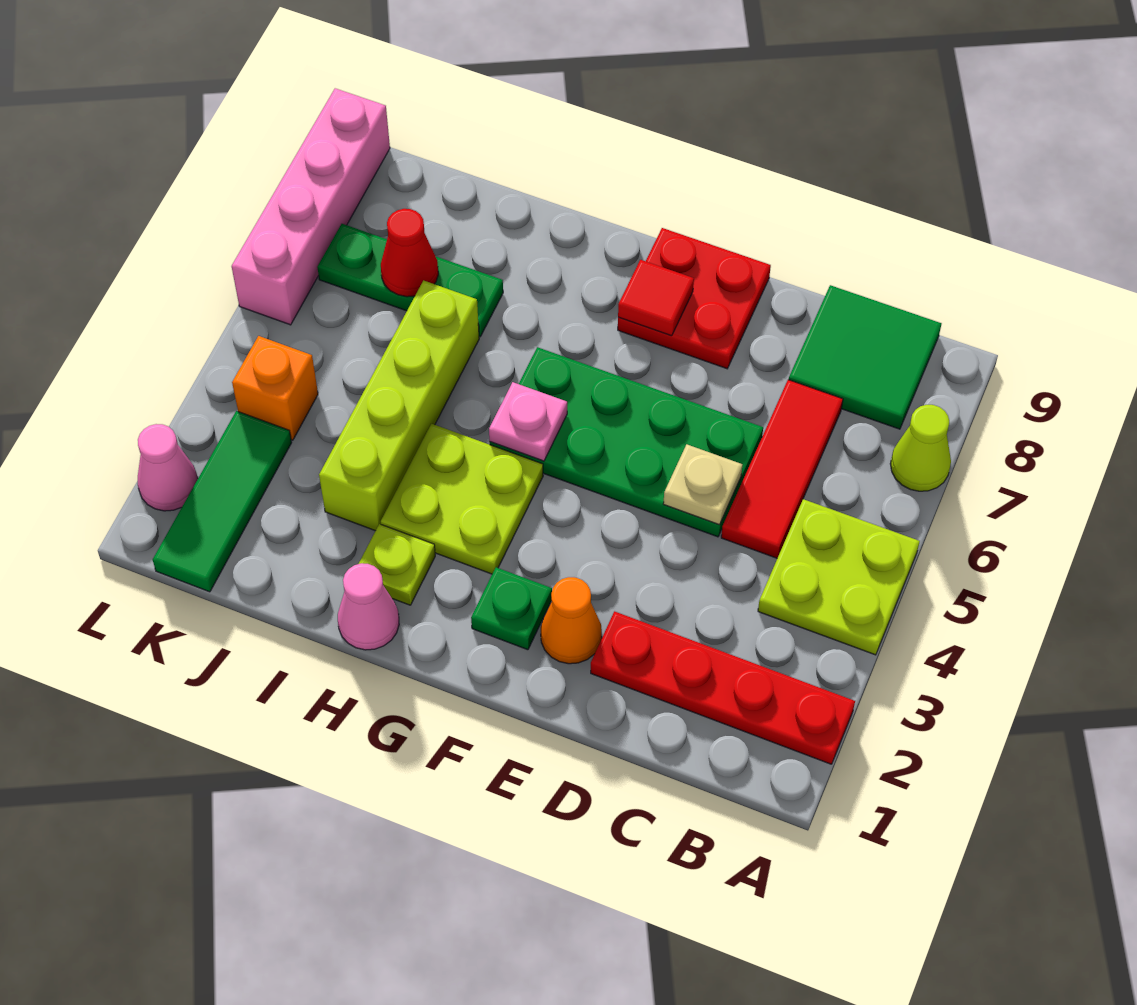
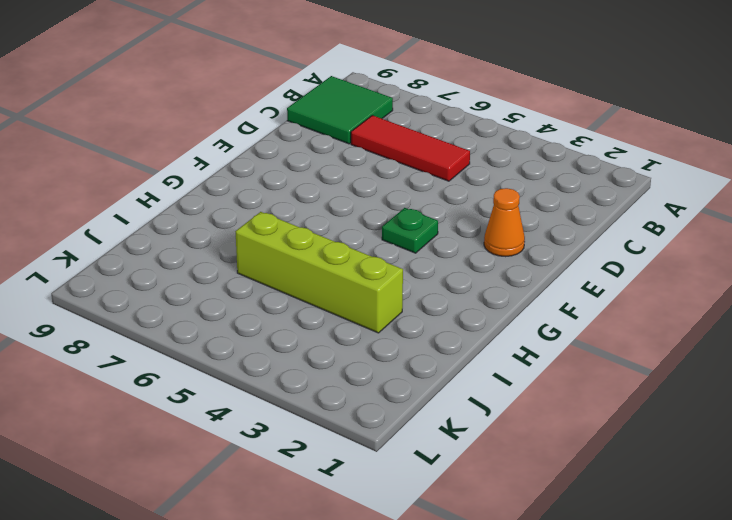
green plate F4 level 1 -> green plate F2 level 1
none -> red plate A2:D2 level 1
none -> lime plate A4:B5 level 1
none -> lime cone A7 level 1

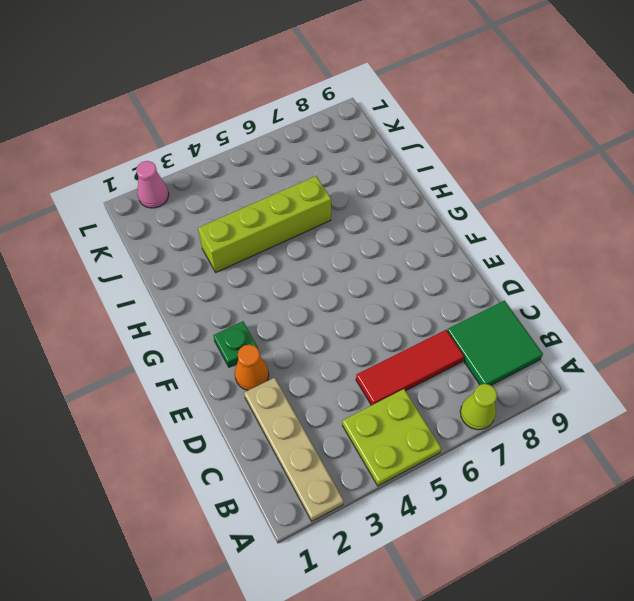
tan plate A2:D2 level 1 -> red plate A2:D2 level 1
none -> green plate D5:G6 level 1
none -> red plate E8:F9 level 1
none -> lime plate G3:H4 level 1

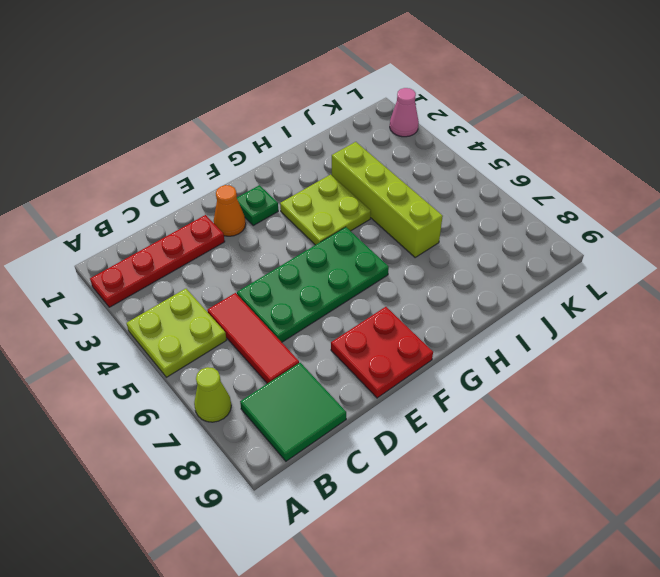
none -> pink cone H1 level 1
none -> lime plate H2 level 1
none -> green plate I7:K7 level 1

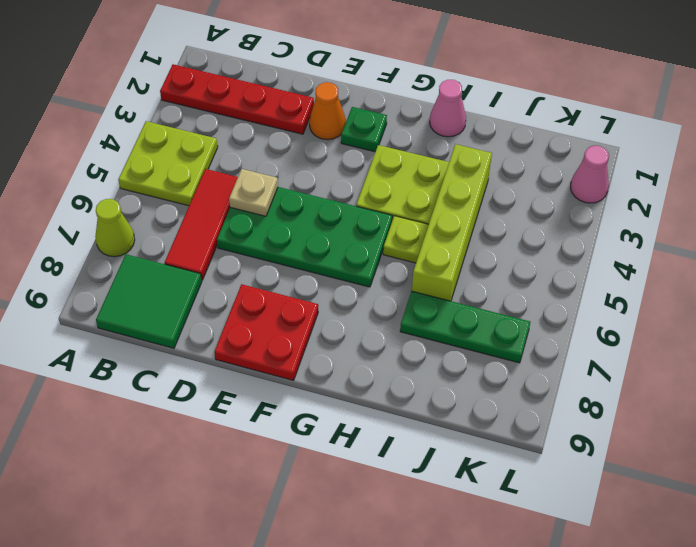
lime plate H5 level 1 -> lime plate H2 level 1
none -> green tile K1:K3 level 1
none -> orange brick K4 level 1
none -> pink brick L6:L9 level 1

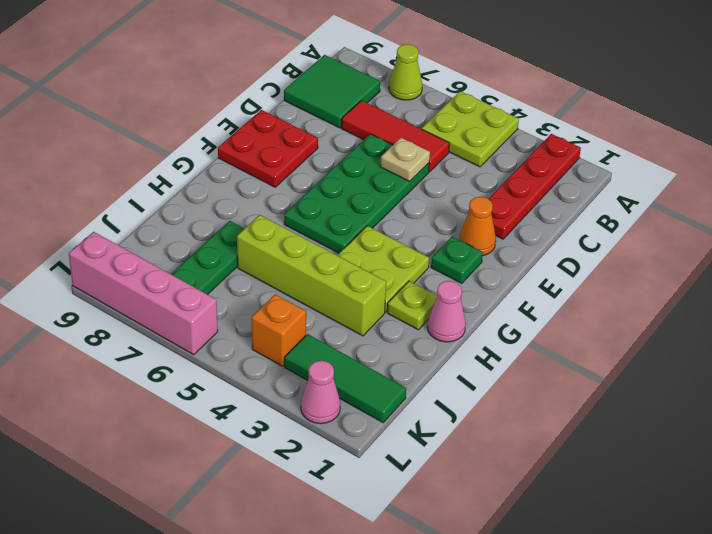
none -> red tile F8 level 2
none -> pink plate G5 level 2
none -> red cone J7 level 2

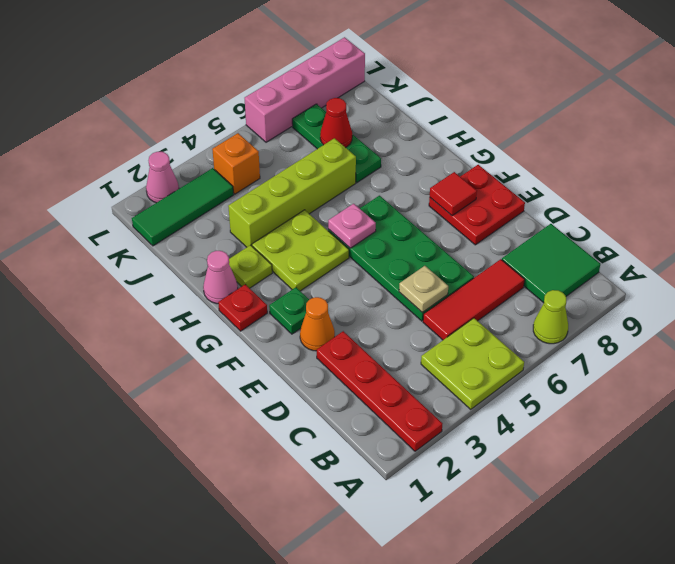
red plate G1 level 1 -> none

